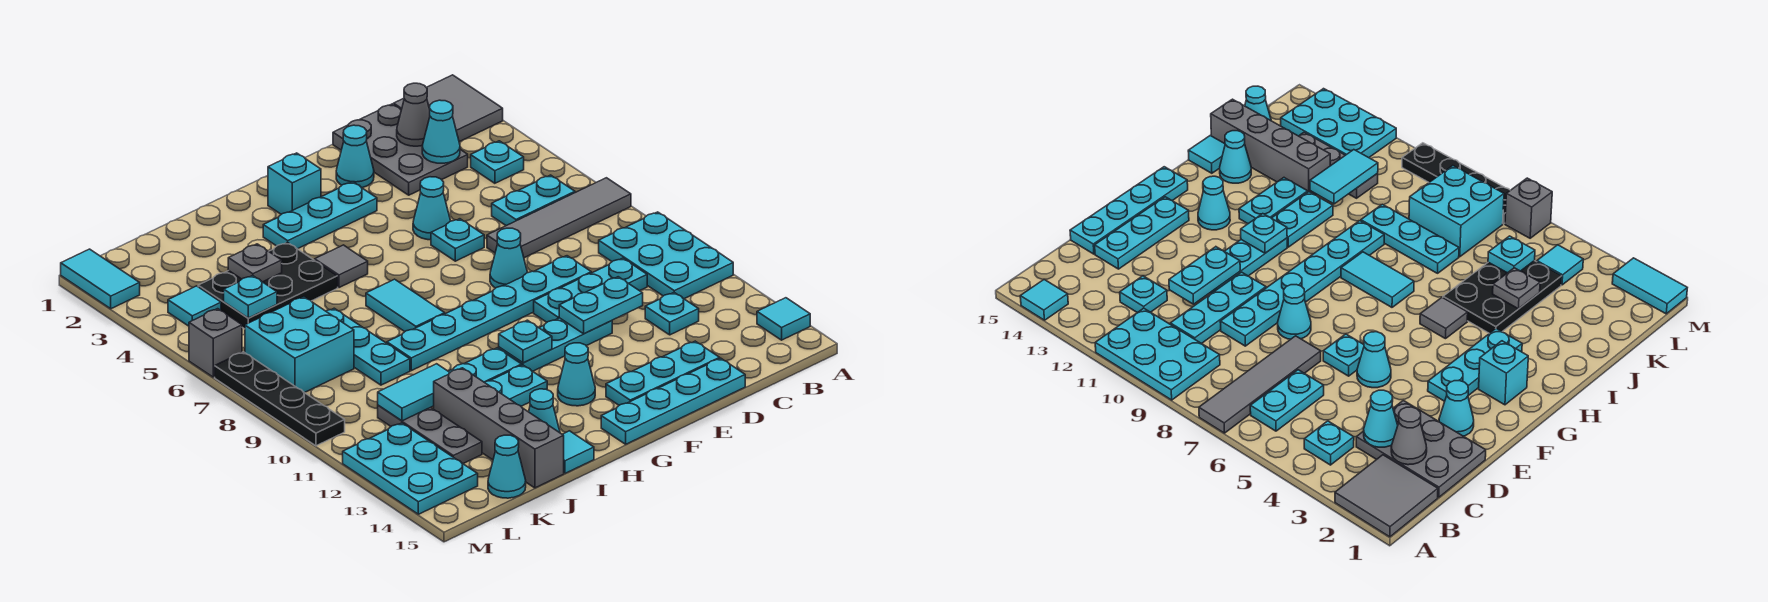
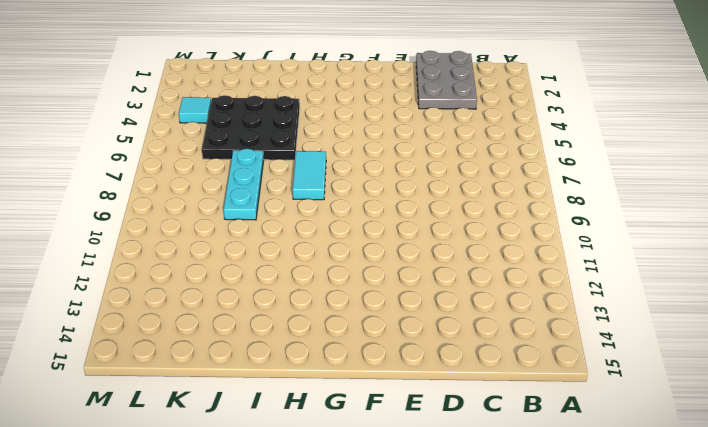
black plate I4:K6 level 1 -> black plate I4:K5 level 1
none -> grey tile A1:B2 level 1
none -> grey tile A7:D7 level 1
none -> cyan plate A9:B11 level 1
none -> cyan tile A14 level 1

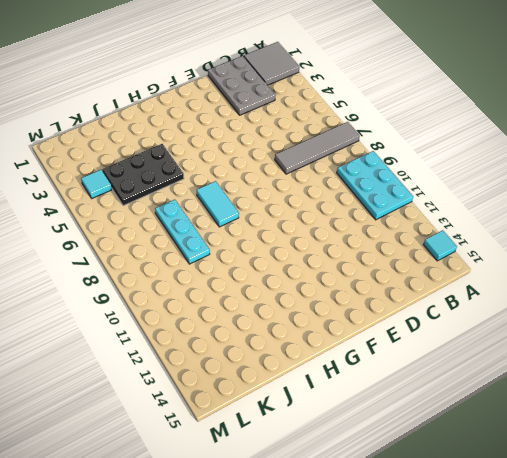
none -> cyan plate B4 level 1
none -> cyan plate B6:C6 level 1
none -> cyan plate C10:E10 level 1
none -> cyan plate C12 level 1

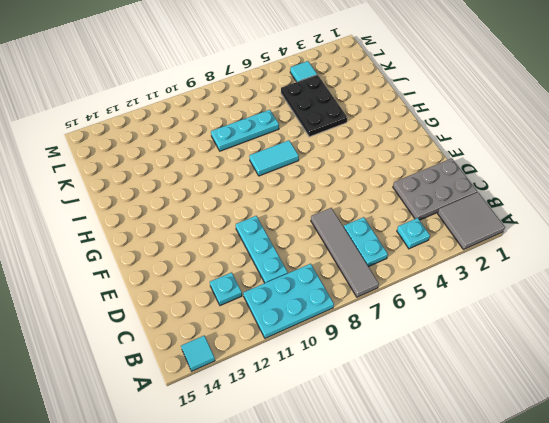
none -> cyan plate D9:I9 level 1
none -> cyan plate D14:F14 level 1
none -> cyan plate D15:G15 level 1
none -> cyan cone E2 level 1

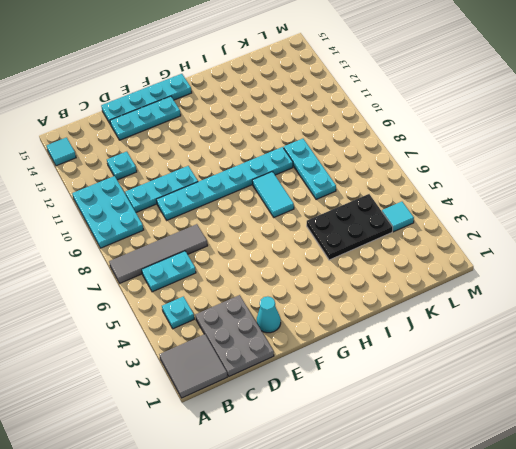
none -> cyan cone E5 level 1
none -> cyan plate E6 level 1
none -> cyan cone E8 level 1
none -> cyan plate E11:G11 level 1

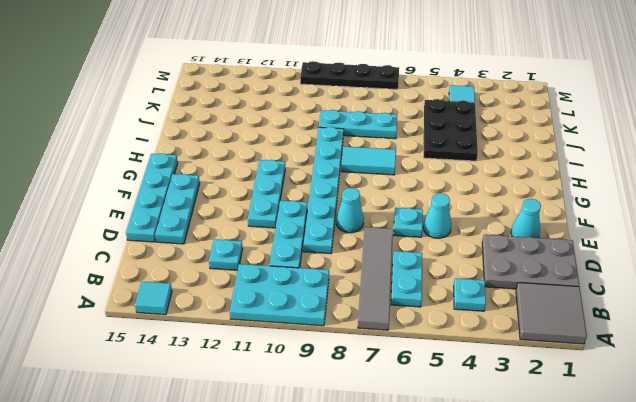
none -> cyan plate F3:H3 level 1
none -> cyan brick G2 level 1
none -> cyan cone G13 level 1
none -> grey tile H5 level 1

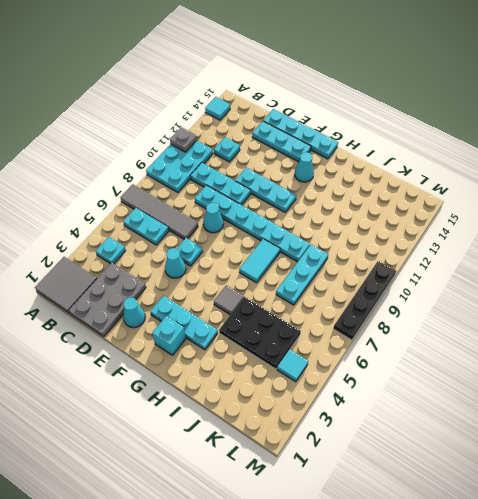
grey plate A11 level 2 -> grey plate J4 level 2
none -> cyan plate H11:I11 level 1
none -> cyan plate H12:I12 level 1
none -> cyan cone I14 level 1
none -> cyan tile I15 level 1

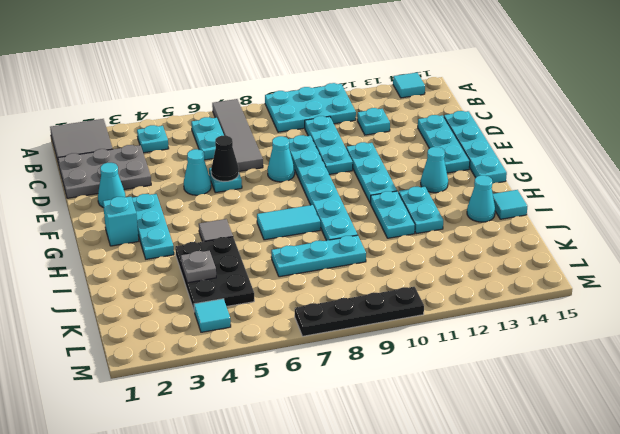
black cone E6 level 2 -> none
none -> grey brick J12:J15 level 1
none -> cyan brick K7:L8 level 1
none -> grey plate K11:K13 level 1
none -> cyan cone K15 level 1

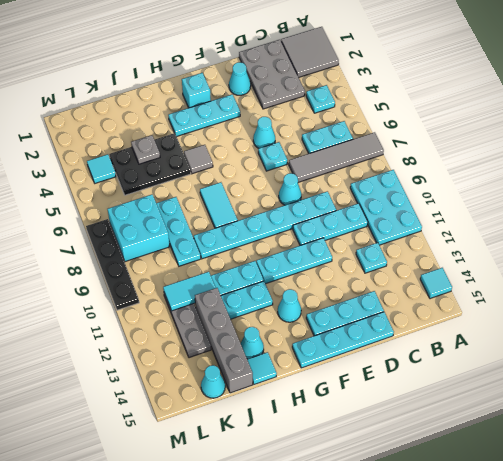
none -> cyan plate L12:M14 level 1
none -> cyan tile M1:M2 level 1
none -> grey brick M6 level 1
none -> grey cone C2 level 2

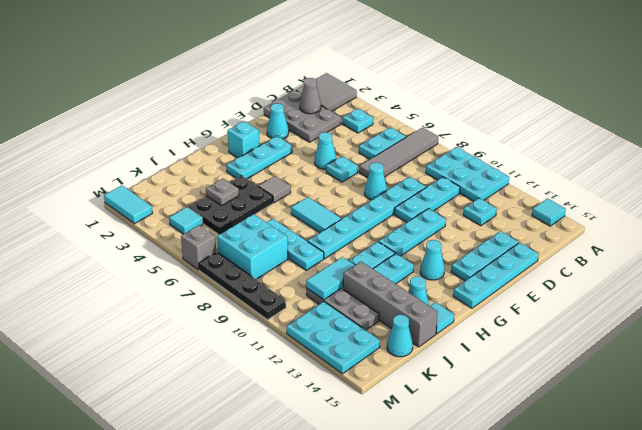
none -> cyan cone C3 level 2
none -> cyan plate D11:E11 level 2
none -> cyan plate G11 level 2
none -> cyan plate K5 level 2

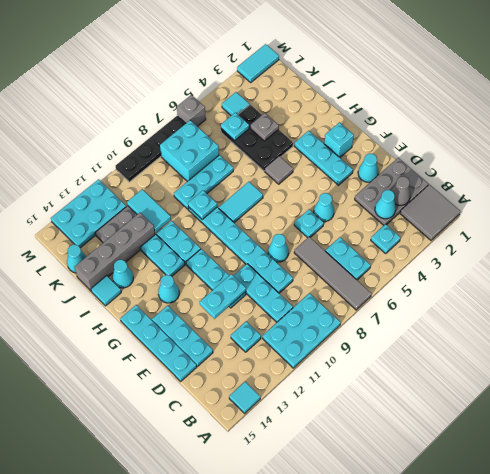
cyan plate E11:E12 level 2 -> cyan plate D11:E11 level 2
cyan plate I9 level 2 -> cyan plate G11 level 2

